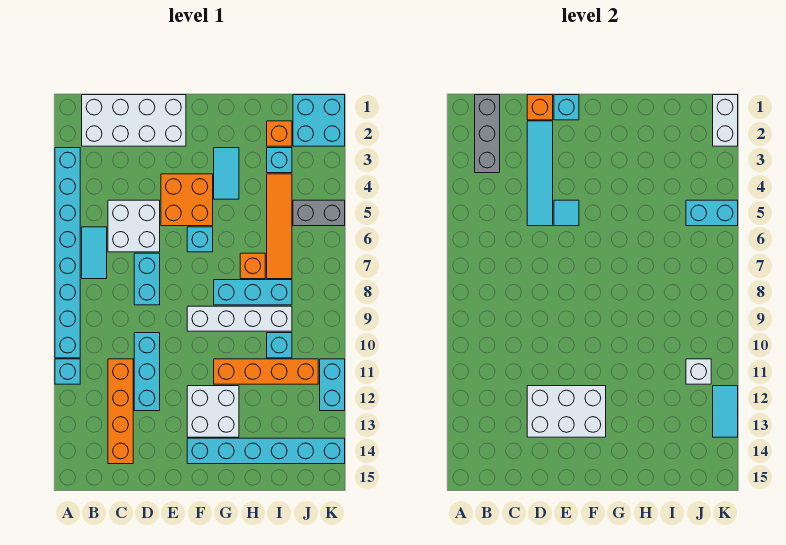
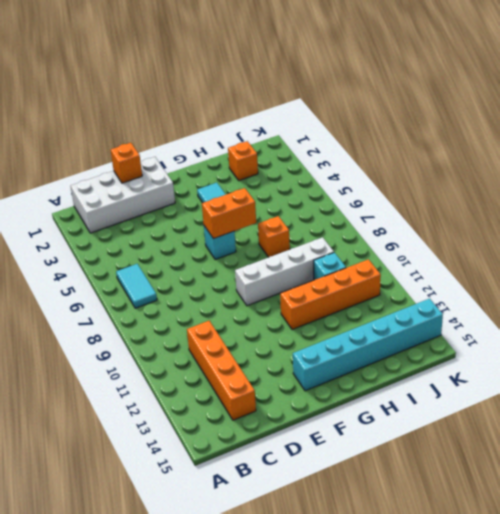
orange brick F6:G6 level 2 -> none
none -> cyan brick A3:A10 level 1
none -> cyan brick A11 level 1
none -> white brick C5:D6 level 1
none -> cyan brick D7:D8 level 1

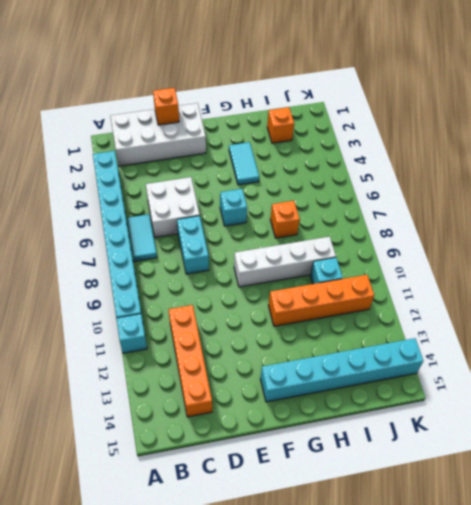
none -> cyan brick D10:D12 level 1
none -> orange brick E4:F5 level 1
none -> white brick F12:G13 level 1
none -> cyan brick G8:I8 level 1

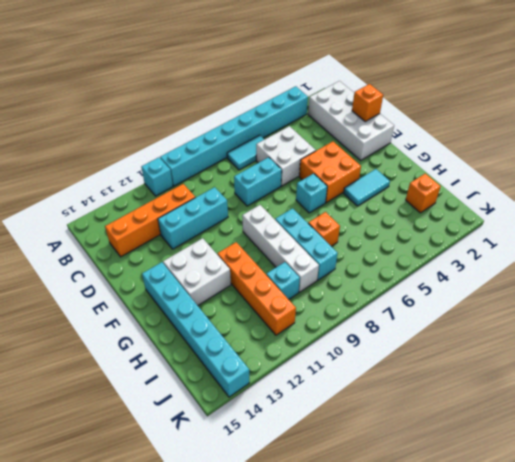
none -> cyan brick I3 level 1
none -> orange tile I4:I7 level 1
none -> cyan brick J1:K2 level 1
none -> grey brick J5:K5 level 1

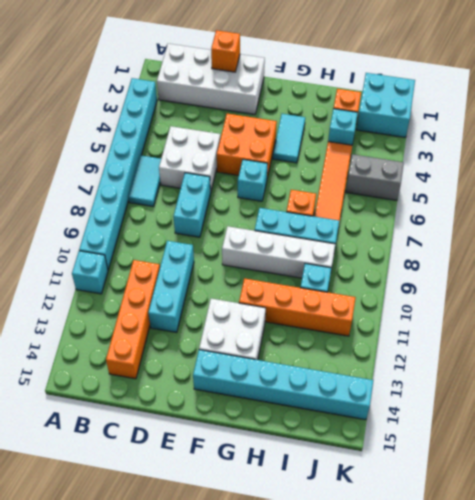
none -> cyan brick K11:K12 level 1
none -> grey brick B1:B3 level 2
none -> cyan tile D2:D5 level 2
none -> white brick D12:F13 level 2

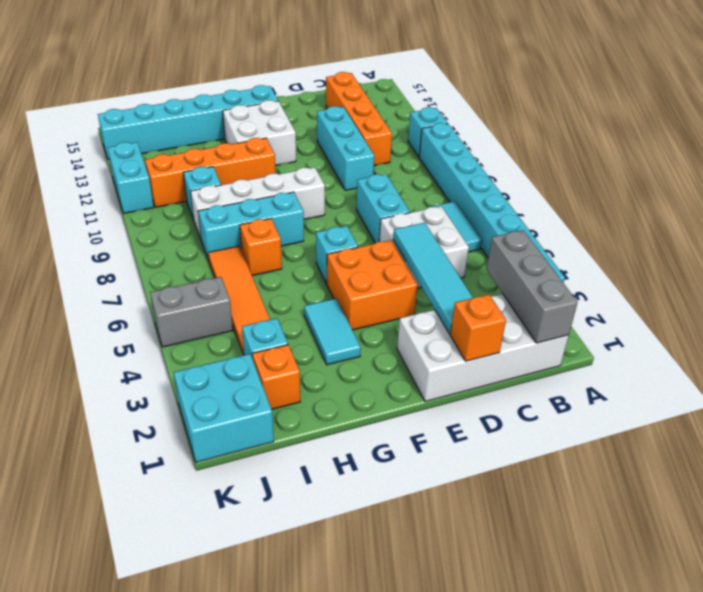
none -> white brick D12:F13 level 2
none -> cyan brick E1 level 2
none -> cyan tile E5 level 2
none -> cyan brick J5:K5 level 2

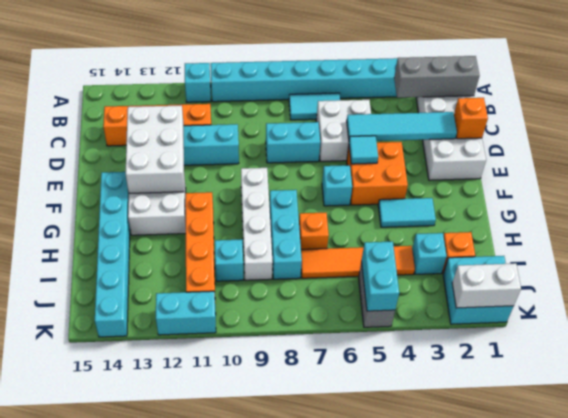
none -> cyan brick E1 level 2
none -> white brick J11 level 2
none -> cyan tile K12:K13 level 2

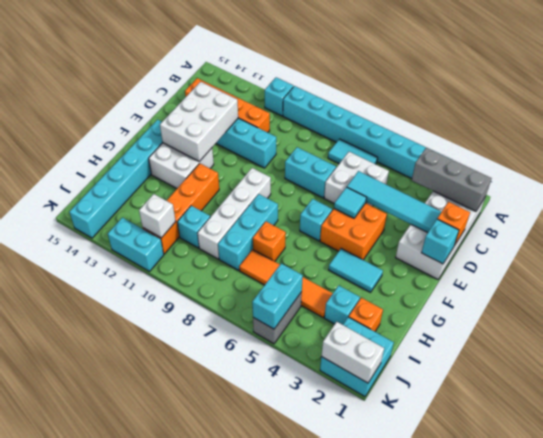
none -> cyan tile K12:K13 level 2

